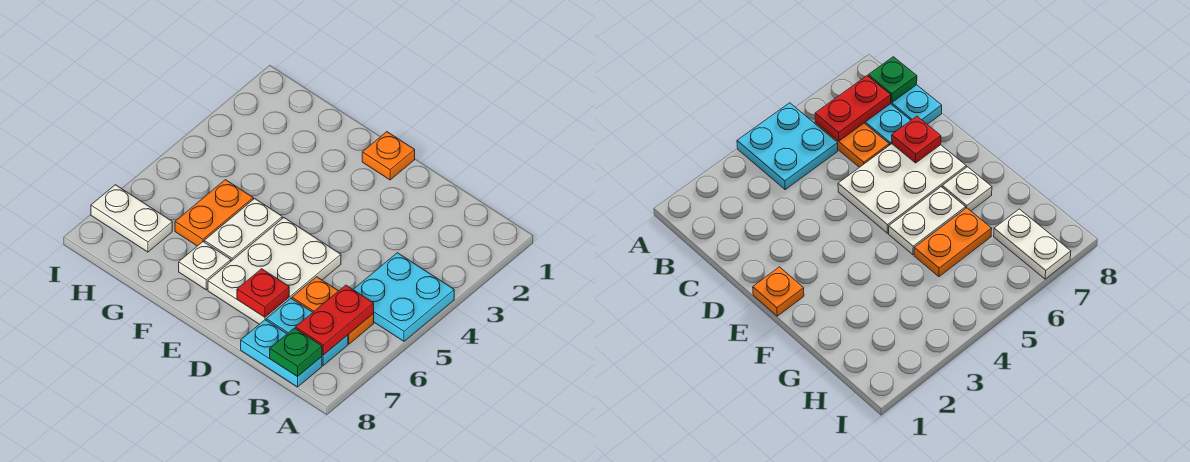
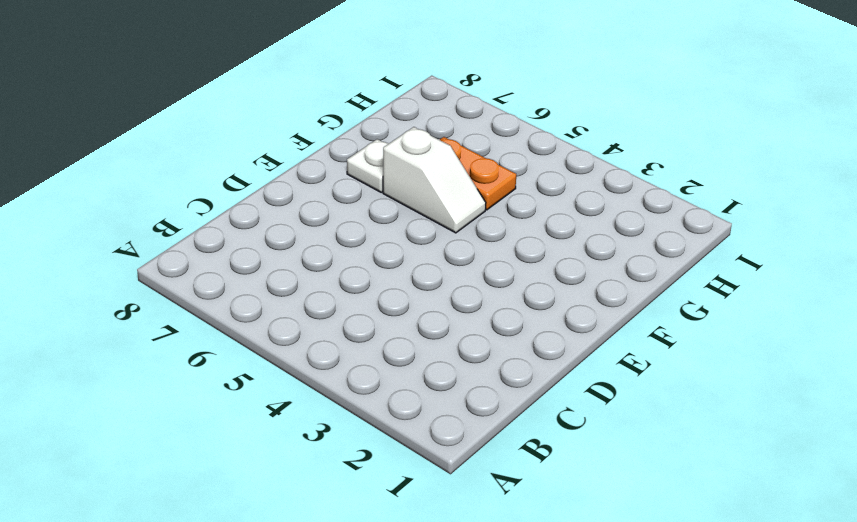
white slope F5:F6 level 1 top 6 -> white plate F5:F6 level 1
none -> cyan plate A4:B5 level 1
none -> orange plate B6:C6 level 1
none -> cyan plate B7:C7 level 1

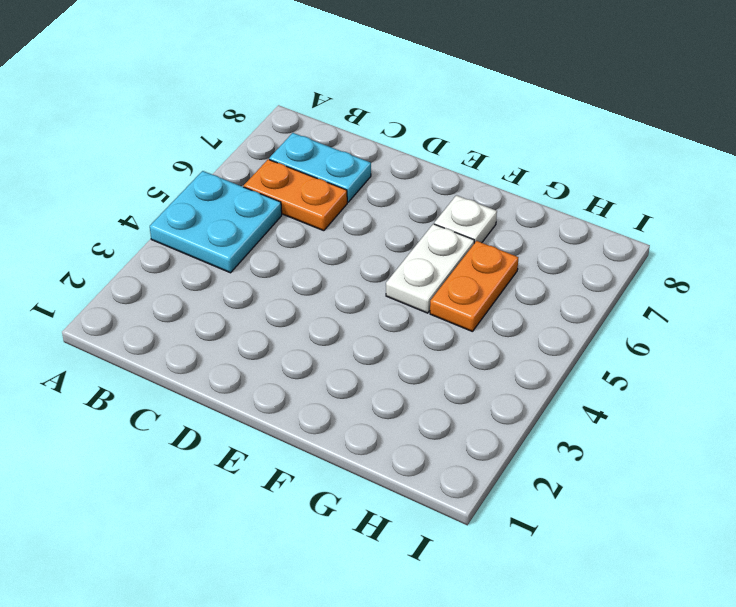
none -> cyan plate B8:C8 level 1
none -> white plate D5:E7 level 1
none -> orange plate E1 level 1

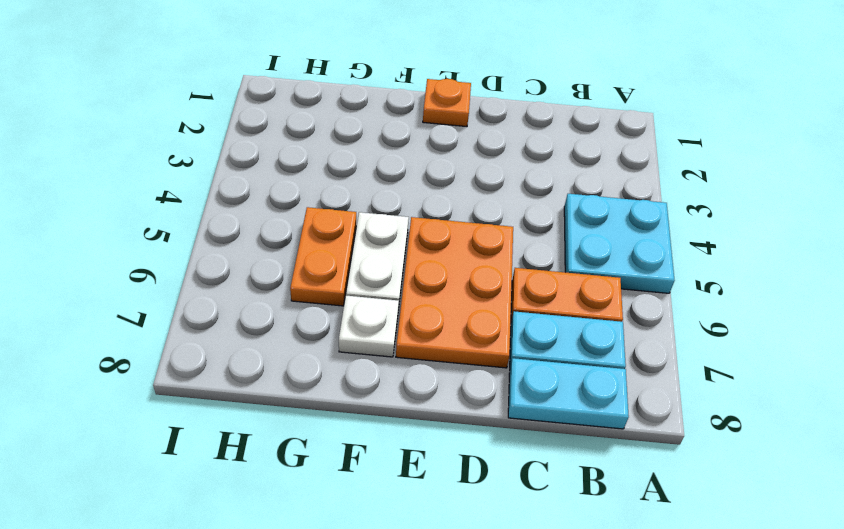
orange plate D5:E7 level 1 -> white plate D5:E7 level 1
none -> white plate H7:I7 level 1
none -> red plate B6:B7 level 2
none -> green plate B8 level 2

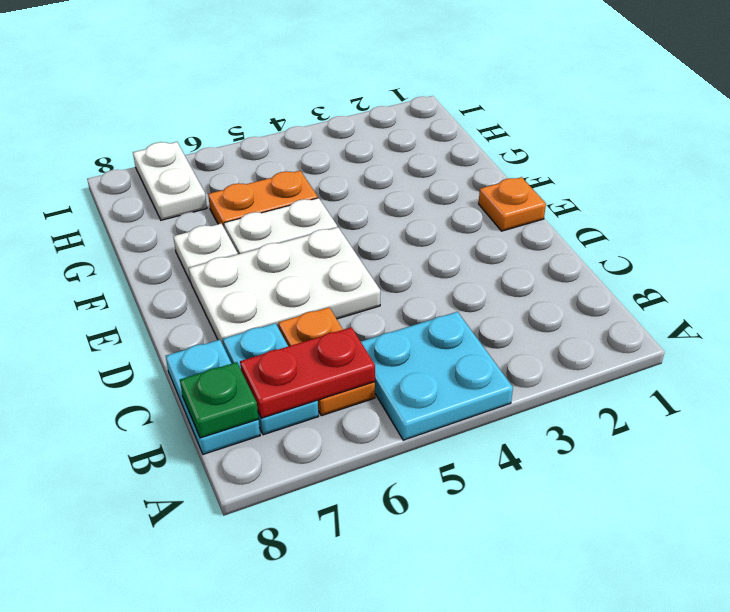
none -> red plate D7 level 2

